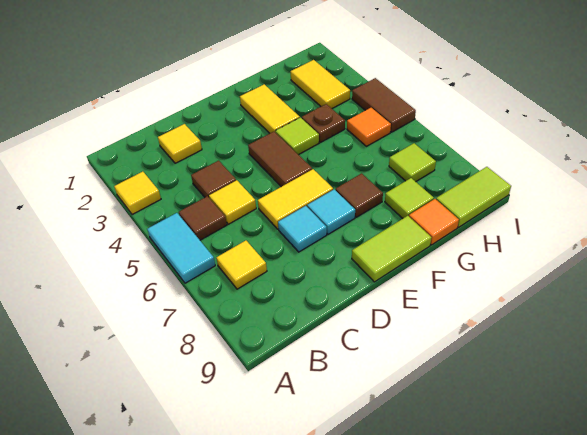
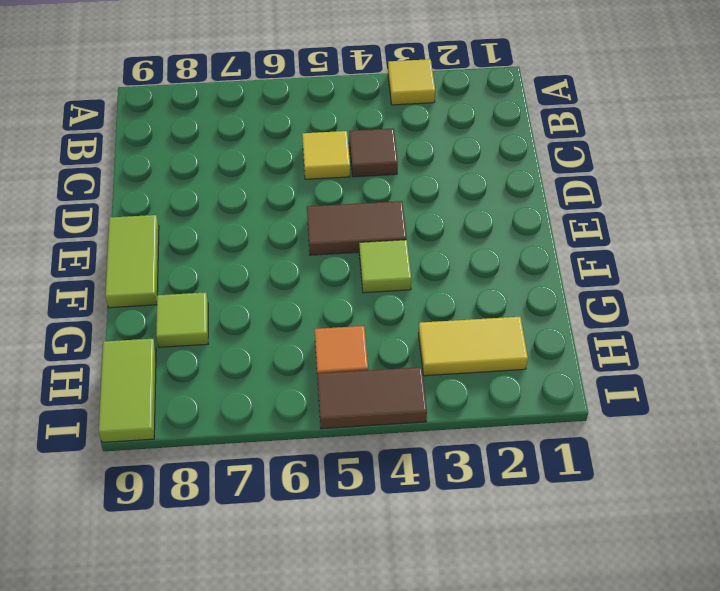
none -> cyan tile A5:A6 level 1
none -> brown tile B5 level 1
none -> yellow tile B7 level 1

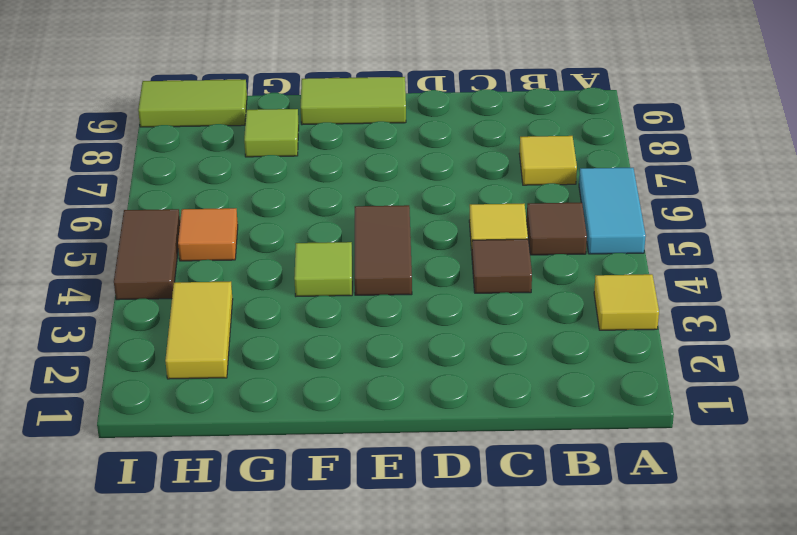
none -> yellow tile C2 level 1
none -> yellow tile D6:E6 level 1
none -> cyan tile D7 level 1

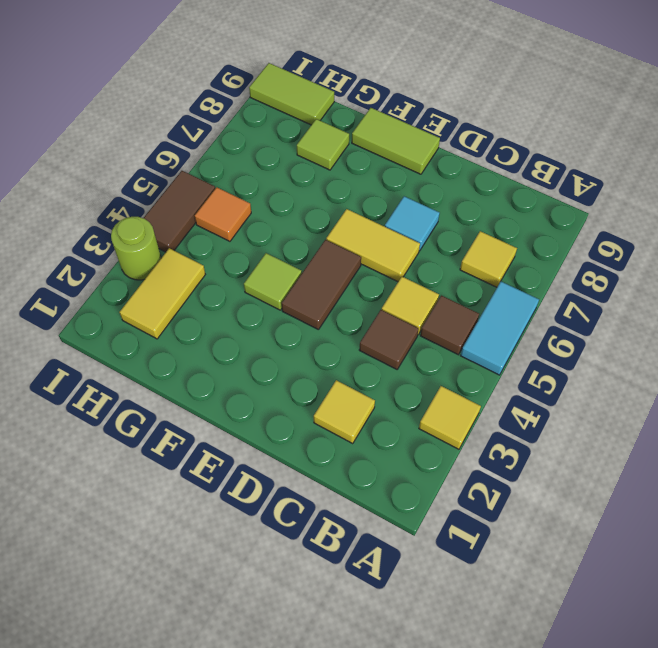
lime round brick I3 level 1 -> none
none -> cyan tile E7 level 1
none -> yellow tile F2:F3 level 1
none -> brown tile F7 level 1

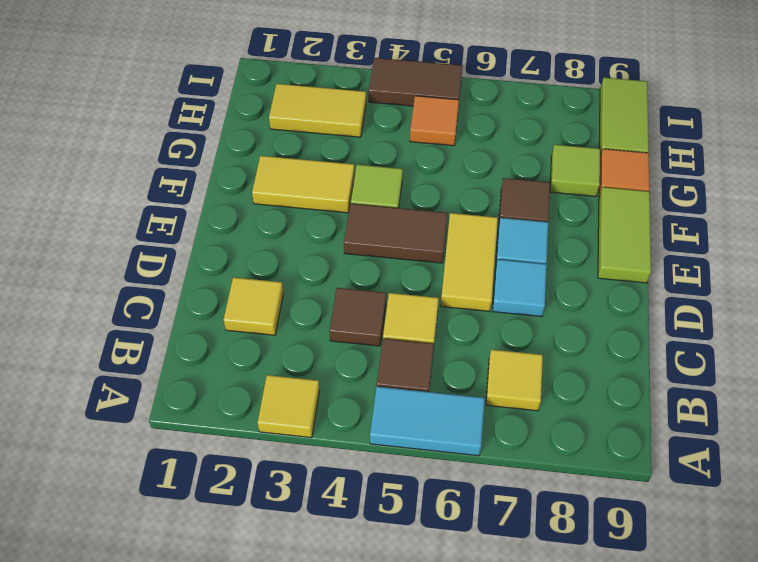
none -> brown plate G4 level 1
none -> lime tile H7 level 1

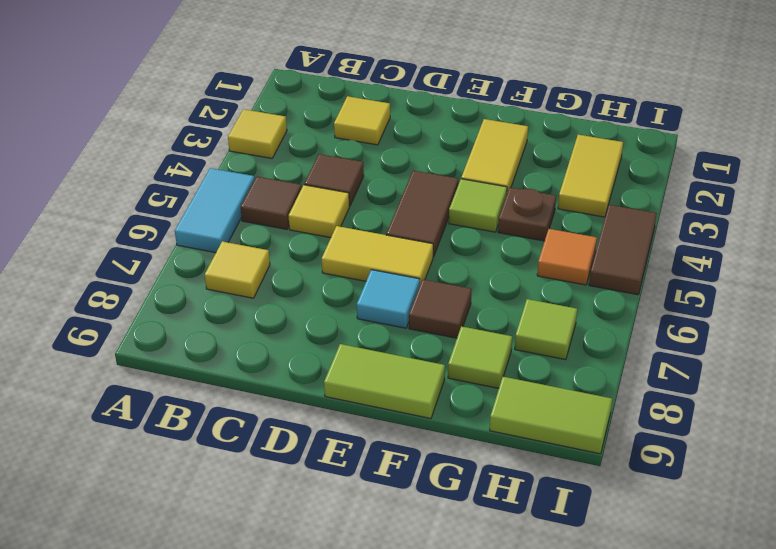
none -> cyan tile D7 level 1
none -> orange tile G9 level 1

